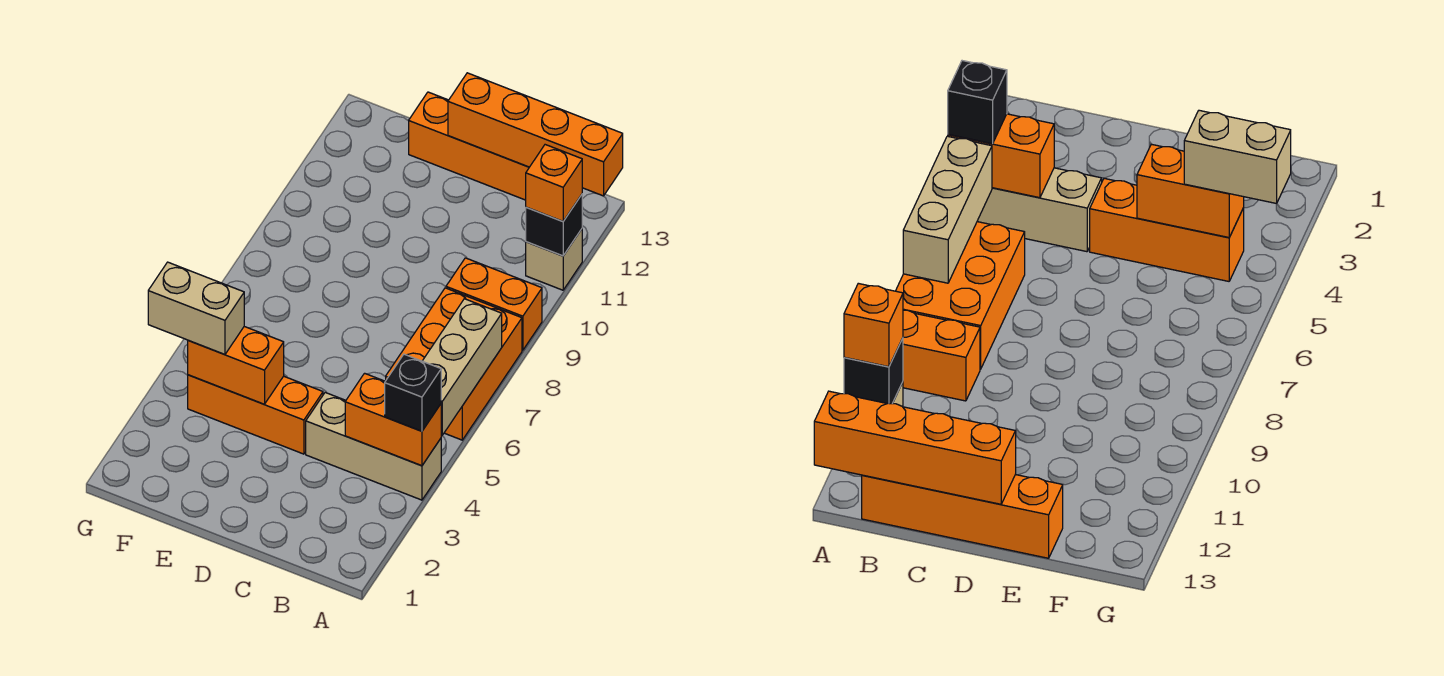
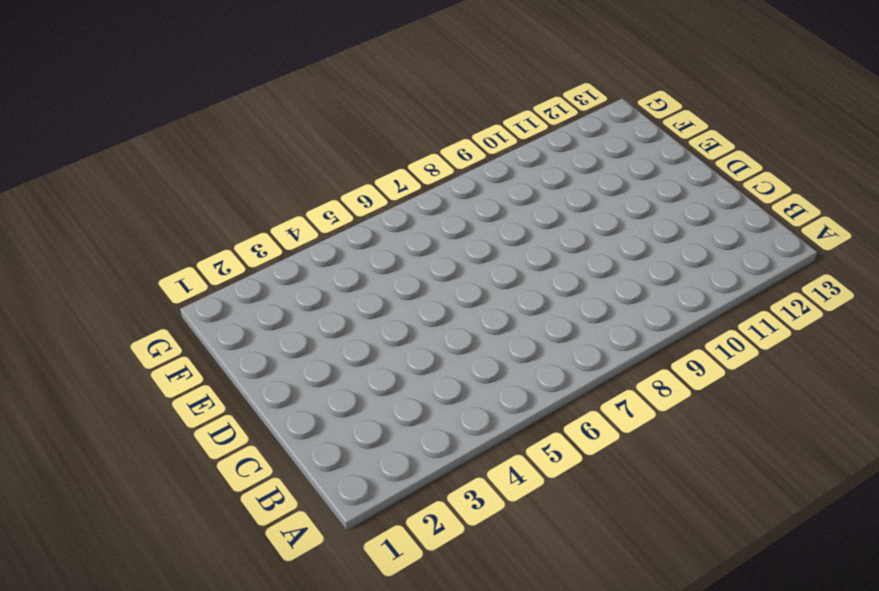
none -> tan brick A4:C4 level 1
none -> orange brick A6:B8 level 1
none -> orange brick A9:B9 level 1

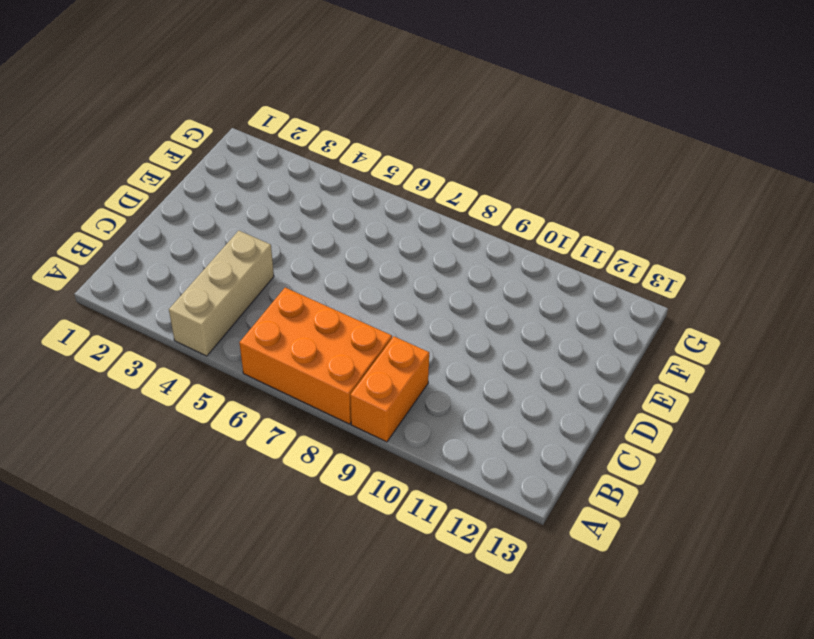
none -> tan brick A11 level 1
none -> orange brick B13:E13 level 1
none -> orange brick D4:F4 level 1

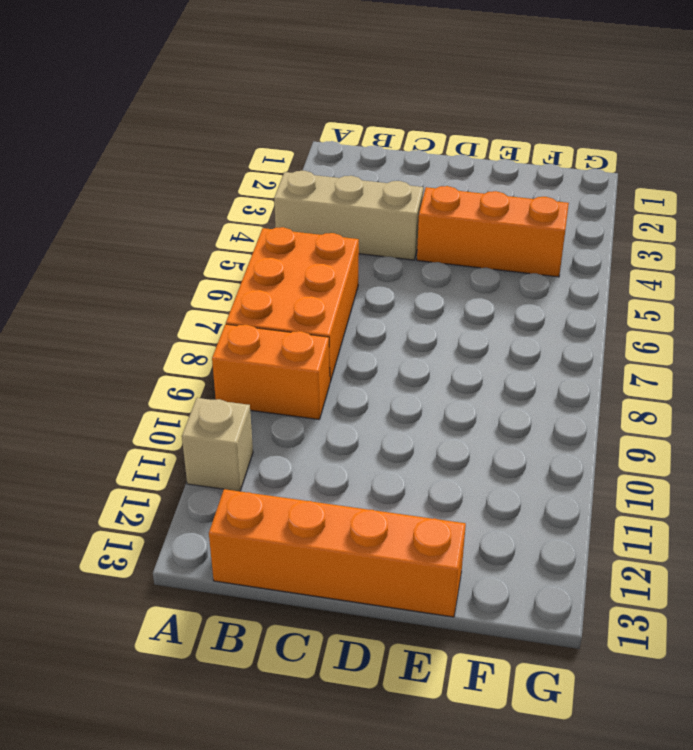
none -> orange brick A4:B4 level 2
none -> tan brick A5:A7 level 2
none -> black brick A11 level 2

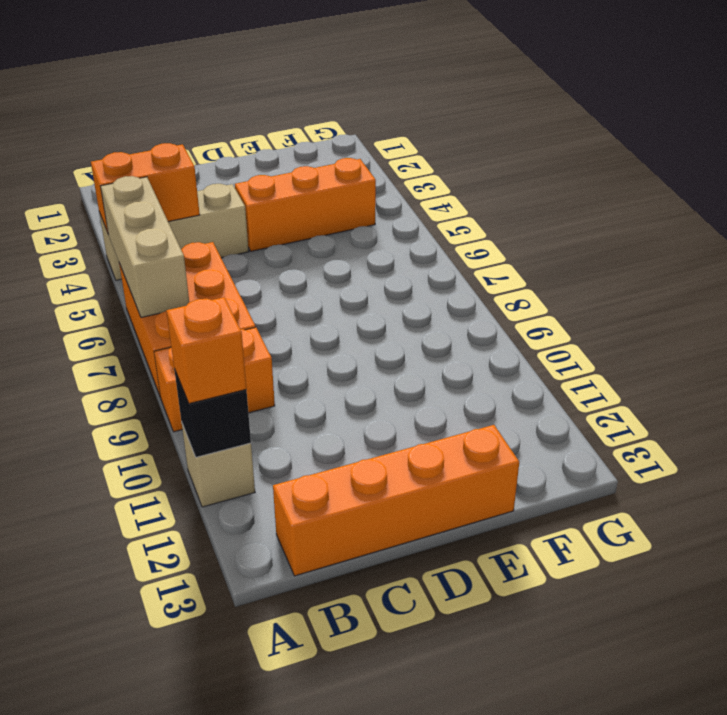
none -> orange brick A13:D13 level 2
none -> orange brick E4:F4 level 2
none -> black brick A4 level 3

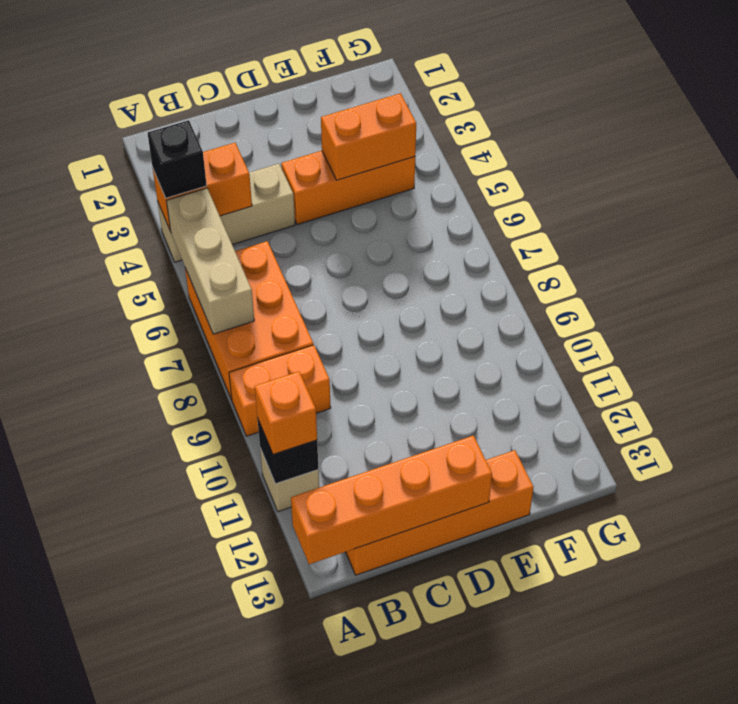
none -> tan brick F4:G4 level 3

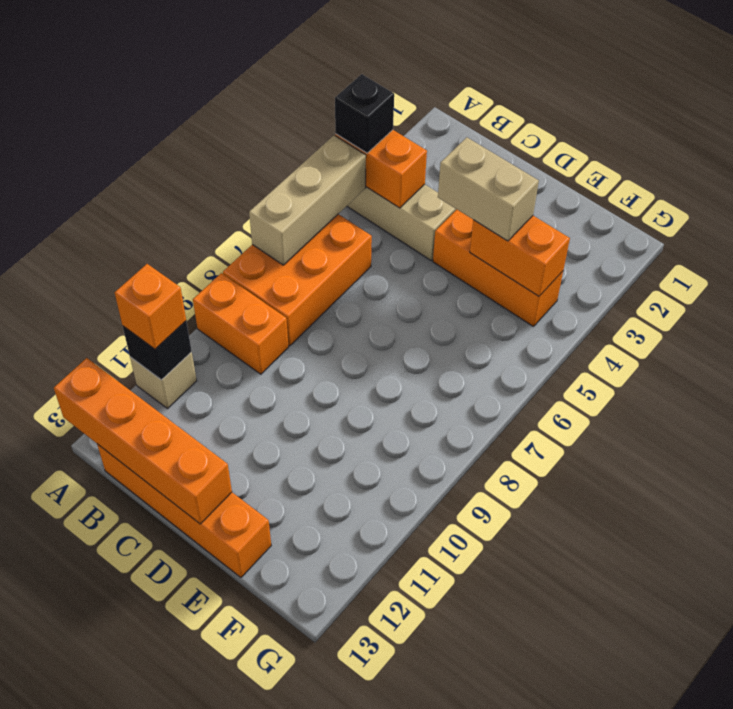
tan brick D4:E4 level 3 -> tan brick F4:G4 level 3

